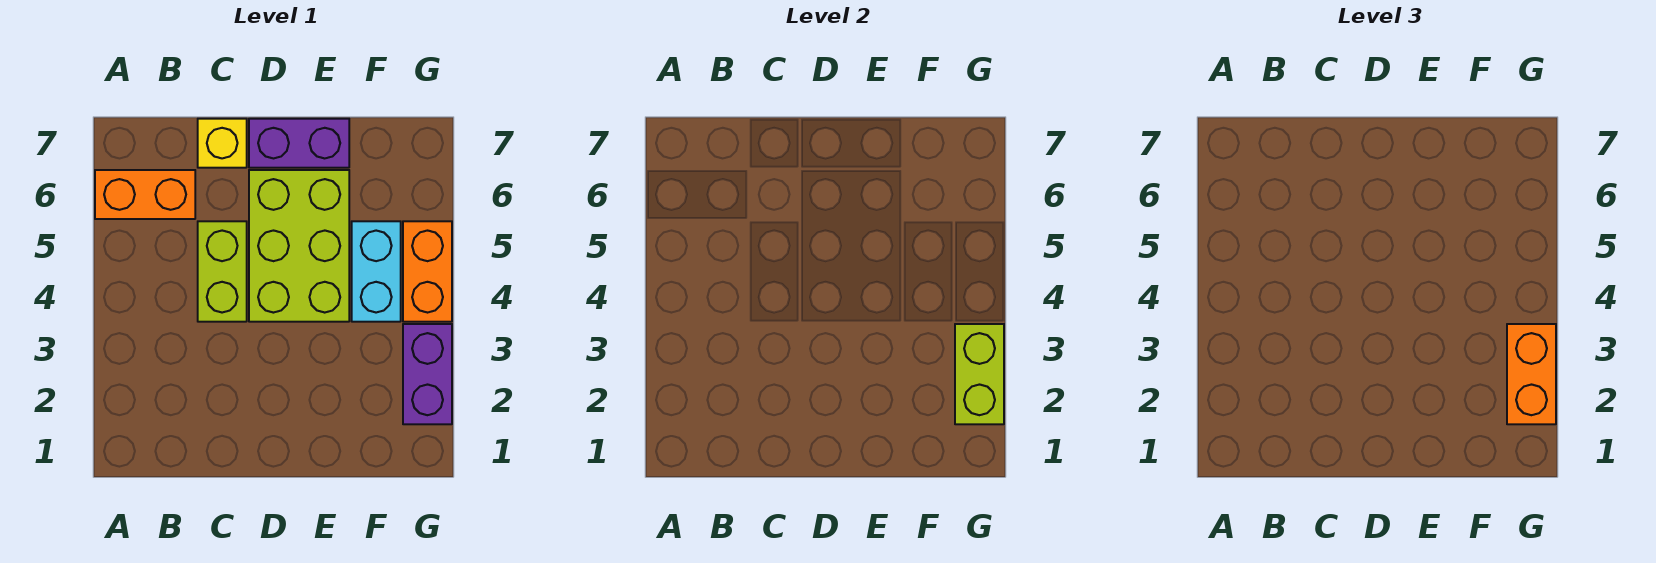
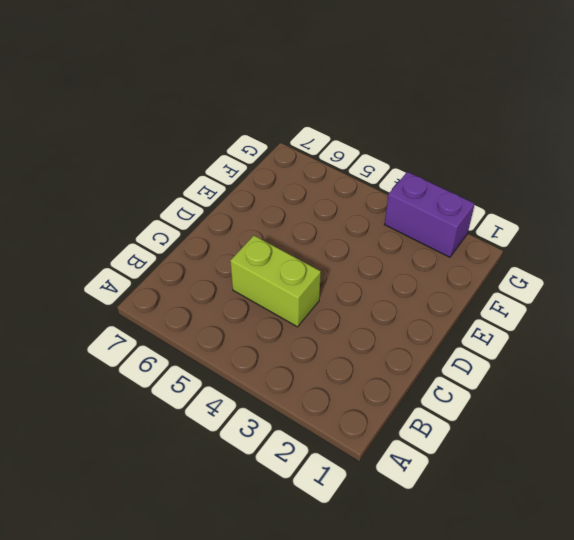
none -> orange brick A6:B6 level 1
none -> yellow brick C7 level 1

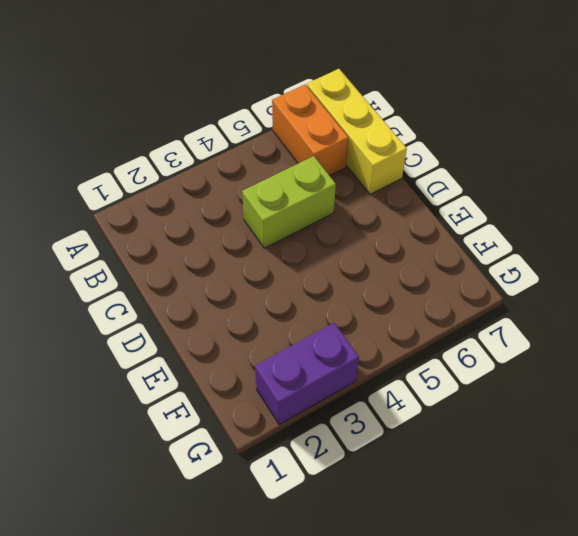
yellow brick A7:C7 level 1 -> yellow brick C7 level 1
none -> lime brick D4:E6 level 1
none -> purple brick D7:E7 level 1

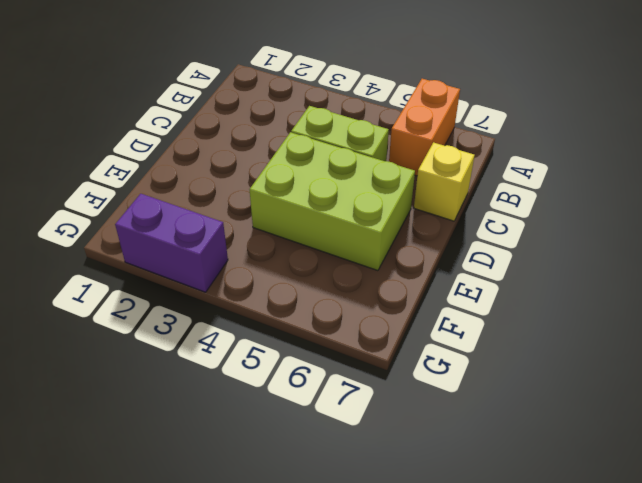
none -> purple brick D7:E7 level 1
none -> cyan brick F4:F5 level 1

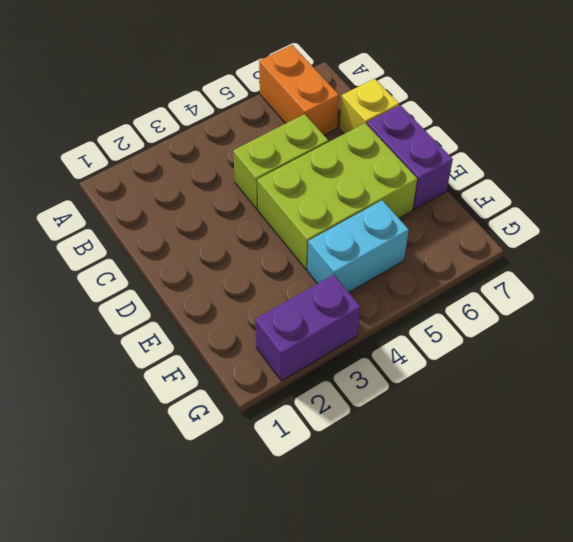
none -> orange brick G4:G5 level 1
none -> lime brick G2:G3 level 2

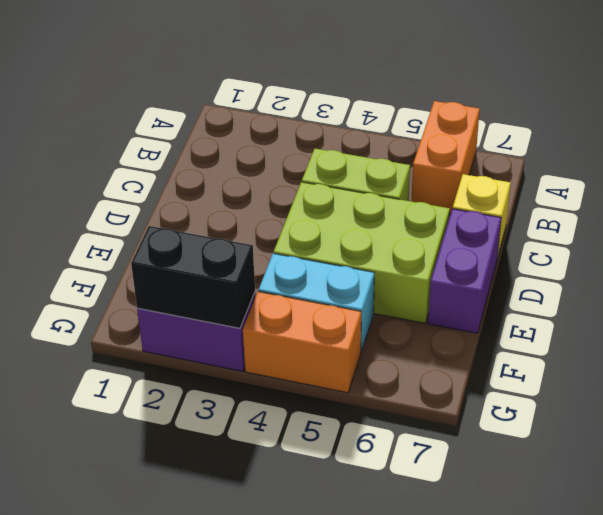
black brick G2:G3 level 2 -> lime brick G2:G3 level 2
none -> orange brick G2:G3 level 3

